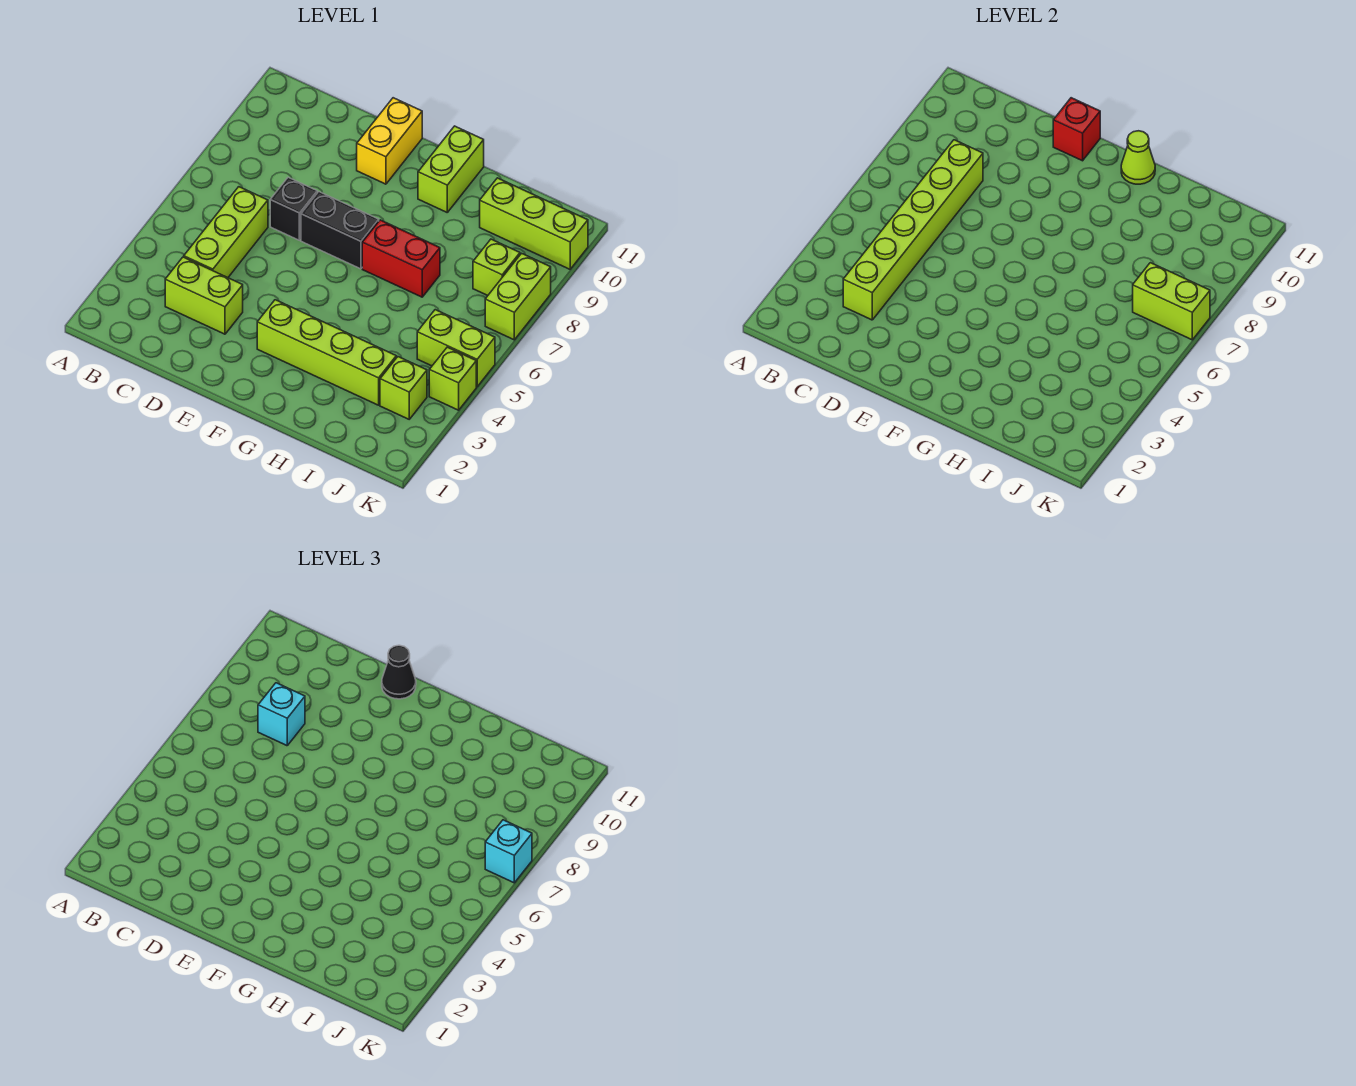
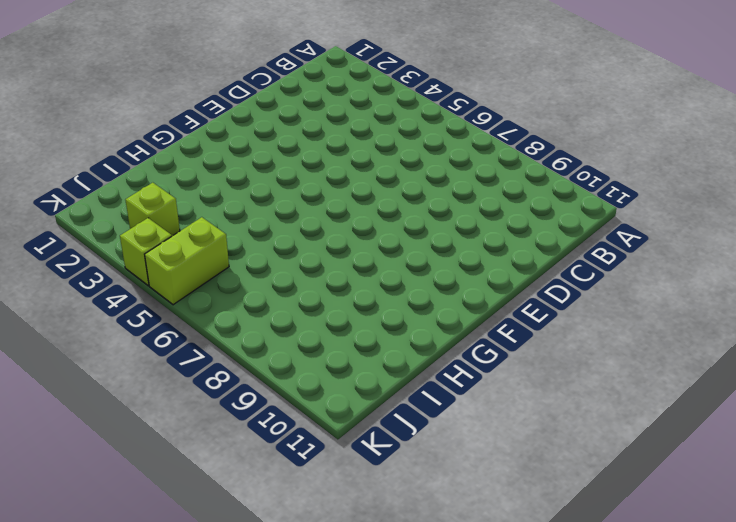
none -> lime brick C3:D3 level 1
none -> lime brick C4:C6 level 1
none -> black brick D7 level 1

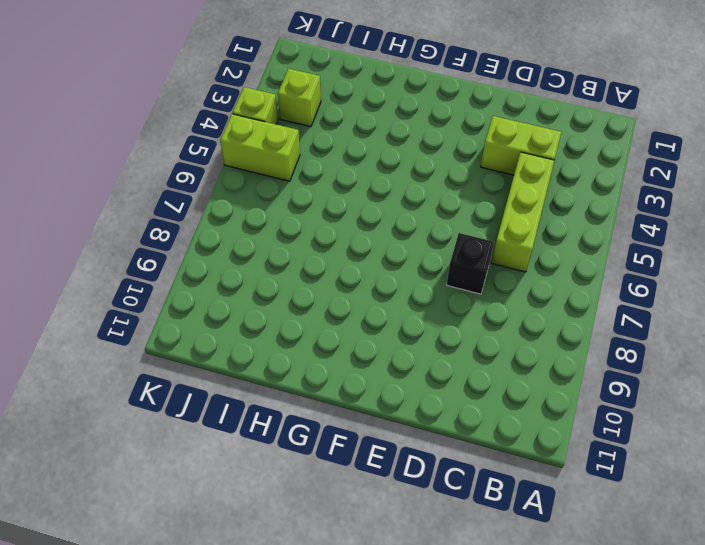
none -> black brick E7:F7 level 1
none -> yellow brick E10:E11 level 1
none -> lime brick F3:I3 level 1

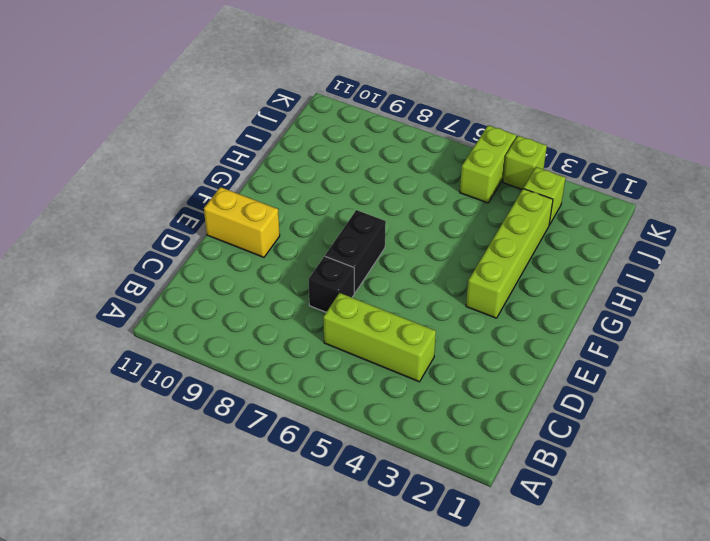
none -> lime brick C3:D3 level 1
none -> red brick G7:H7 level 1
none -> lime brick G10:G11 level 1

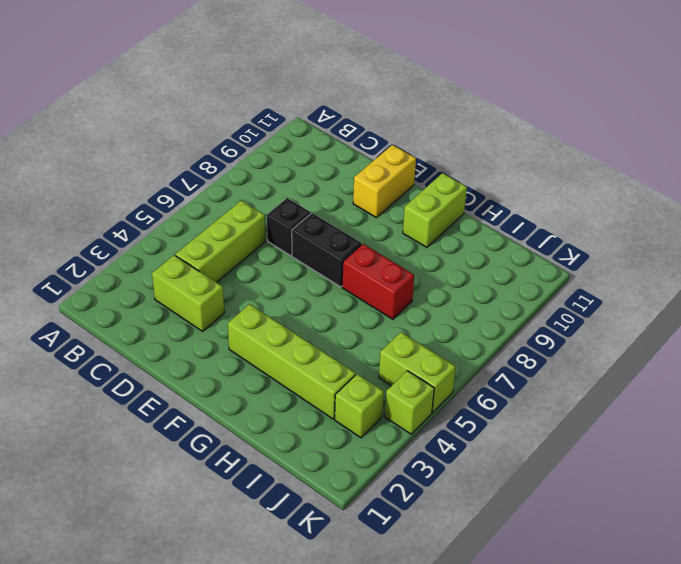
none -> lime brick I10:K10 level 1
none -> lime brick J8 level 1
none -> lime brick K7:K8 level 1

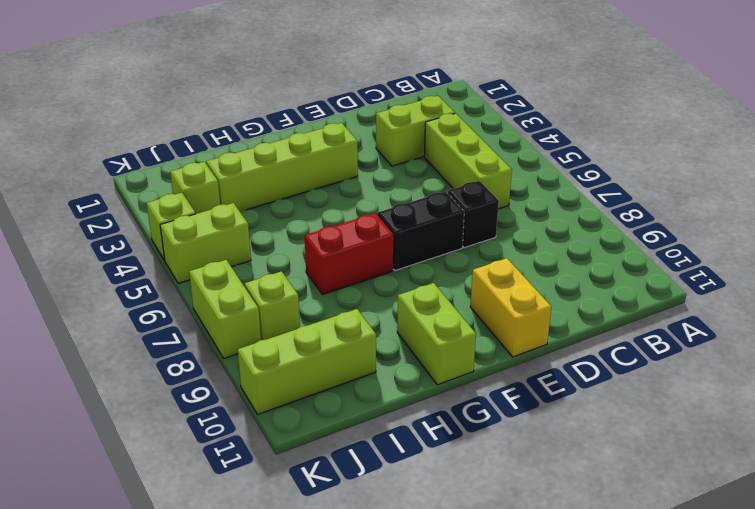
none -> lime brick C3:C8 level 2
none -> red brick E11 level 2
none -> lime cone G11 level 2

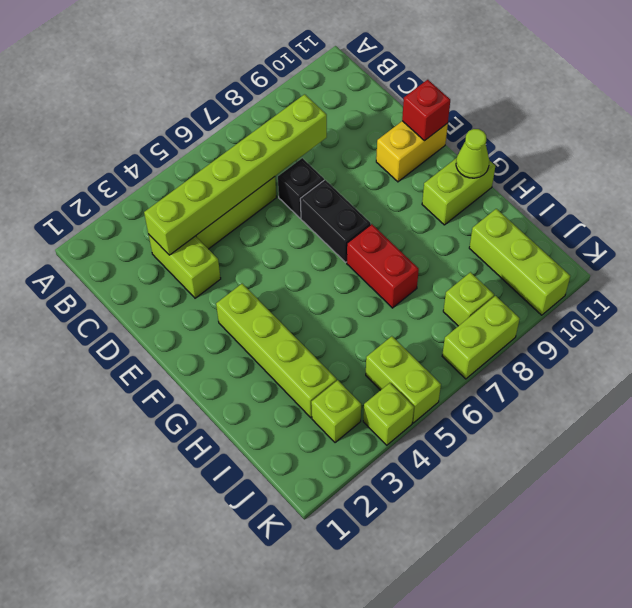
none -> lime brick J7:K7 level 2
none -> cyan brick C8 level 3
none -> black cone E11 level 3

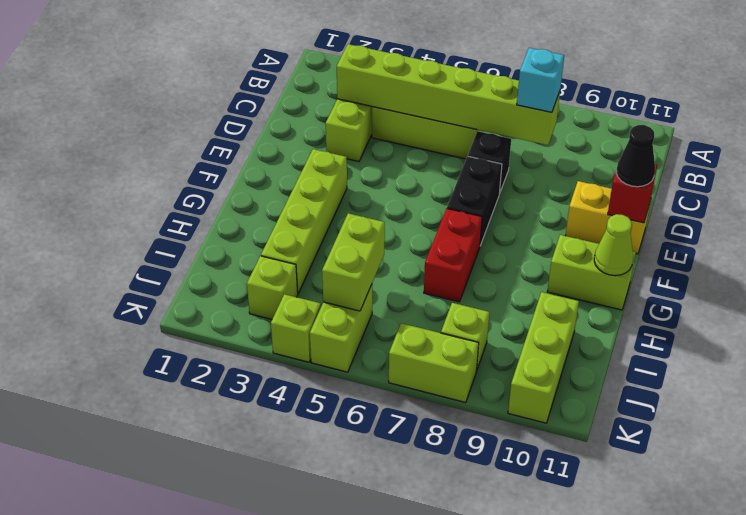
lime brick I5:J5 level 2 -> lime brick J7:K7 level 2
none -> cyan brick K7 level 3

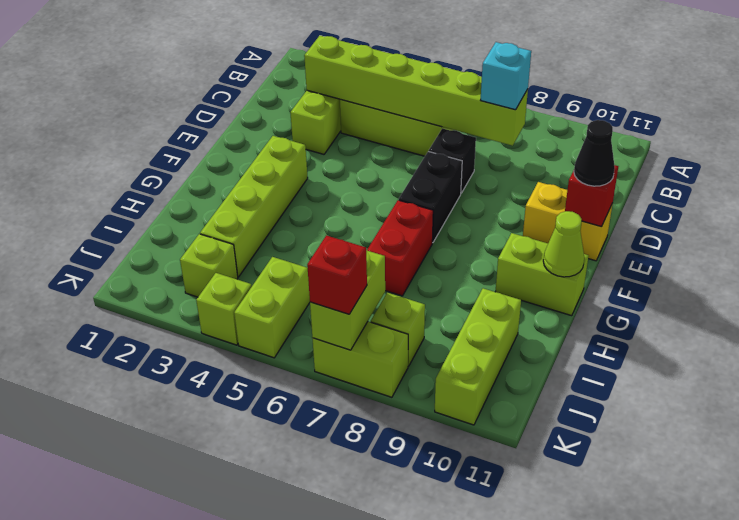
red brick K7 level 3 -> cyan brick K7 level 3

